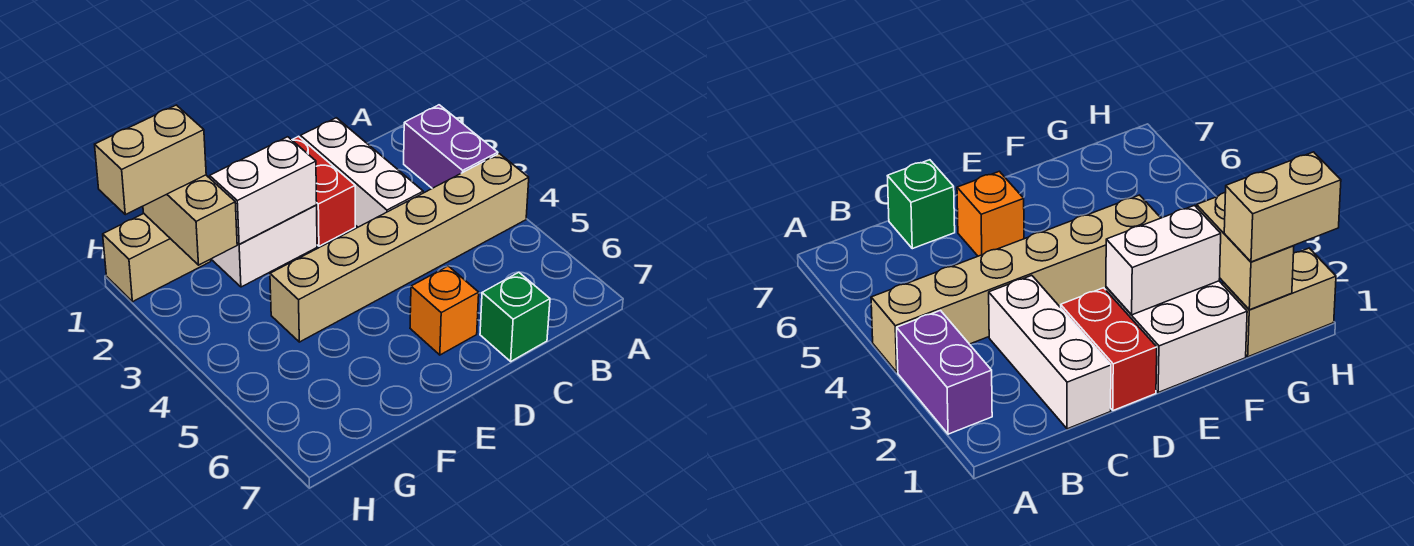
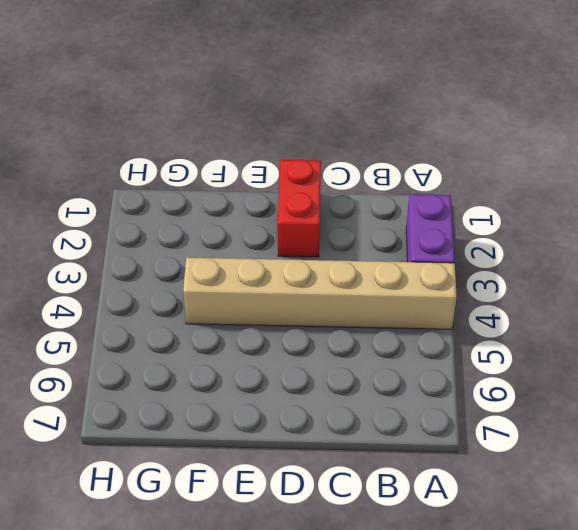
none -> white brick C1:C3 level 1
none -> green brick C7 level 1

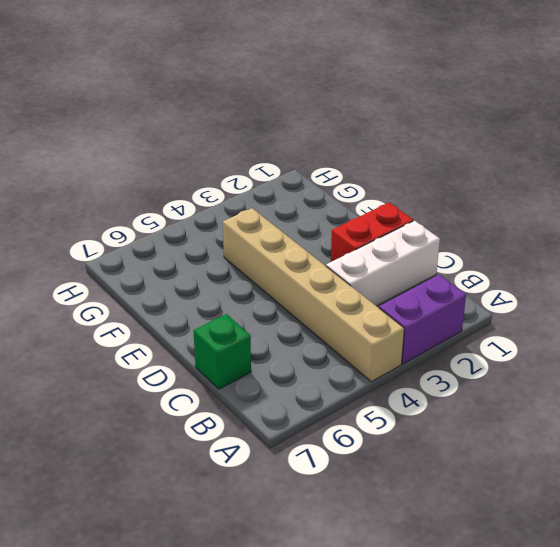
none -> orange brick D6 level 1
none -> white brick E1:F2 level 1

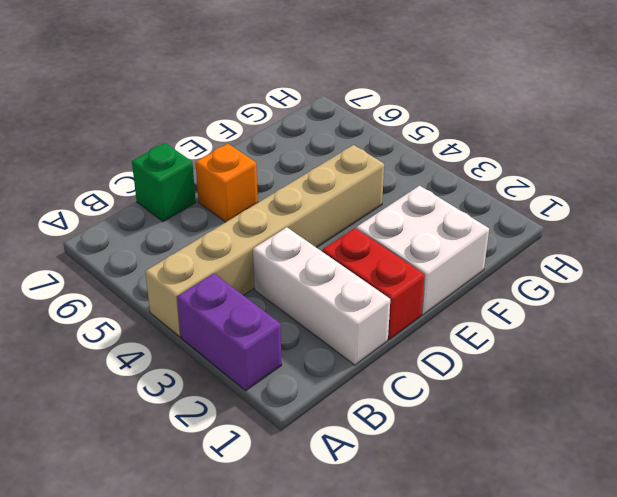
none -> tan brick G1:H1 level 1
none -> white brick E2:F2 level 2

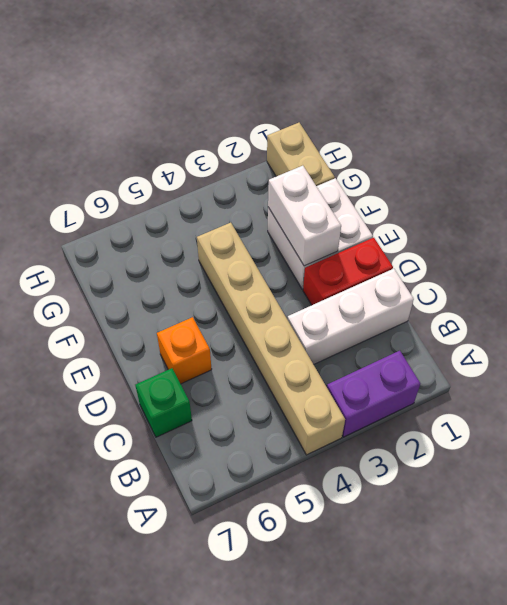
none -> tan brick G1:G2 level 2
none -> tan brick G1:H1 level 3

